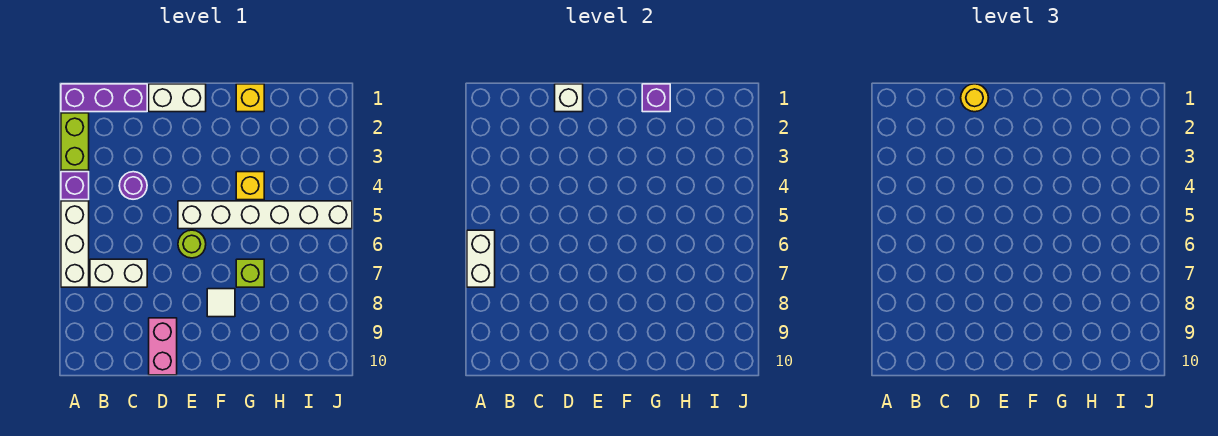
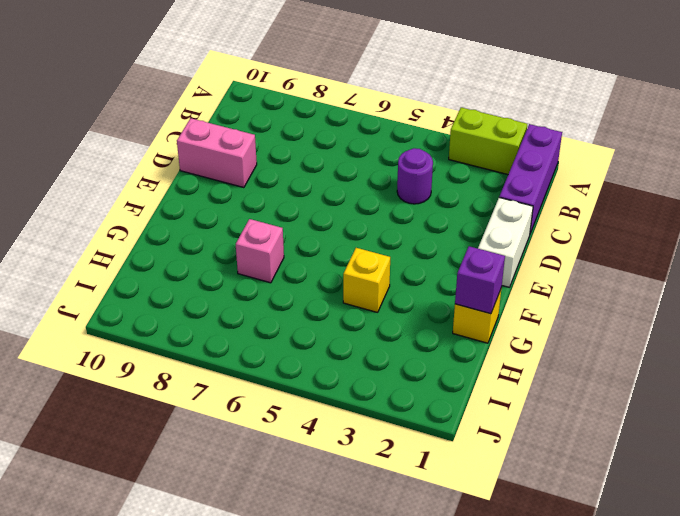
pink brick G7 level 1 -> lime brick G7 level 1
none -> purple brick A4 level 1
none -> white brick A5:A7 level 1
none -> white brick B7:C7 level 1

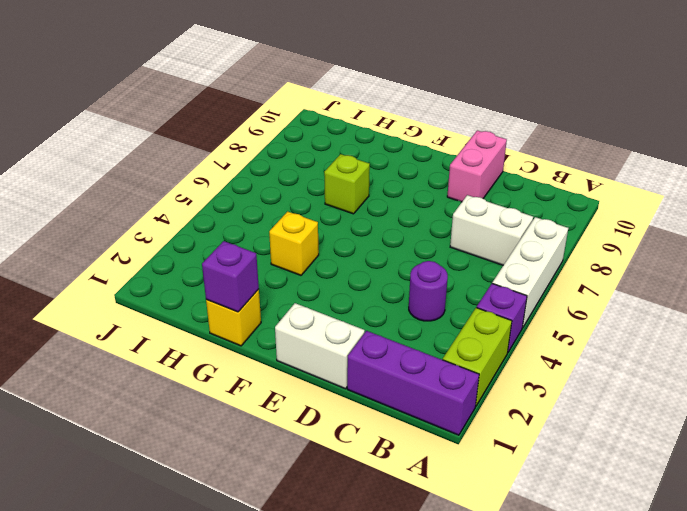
none -> white brick E5:J5 level 1
none -> lime round brick E6 level 1
none -> white tile F8 level 1

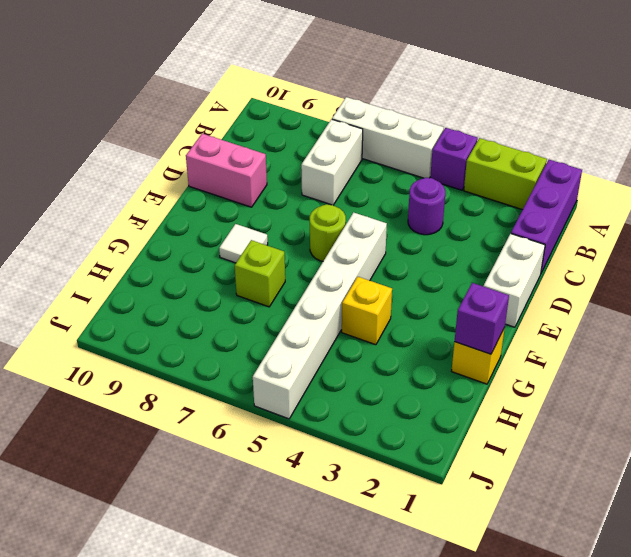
none -> white brick A6:A7 level 2
none -> white brick D1 level 2
none -> yellow round brick D1 level 3

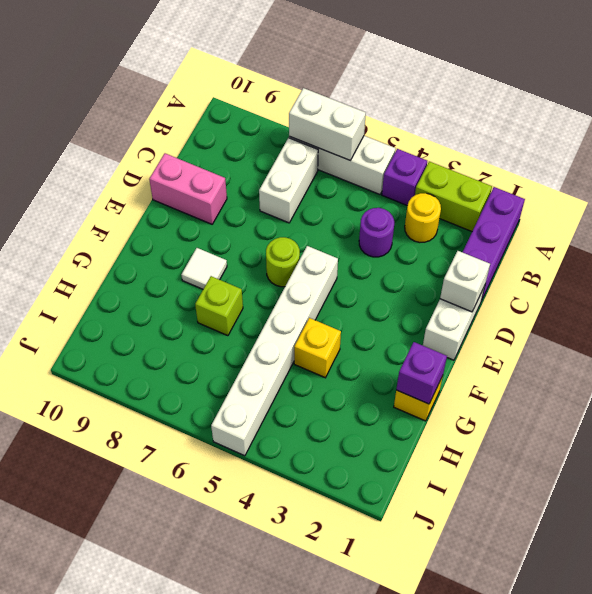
yellow round brick B3 level 1 -> yellow round brick D1 level 3

